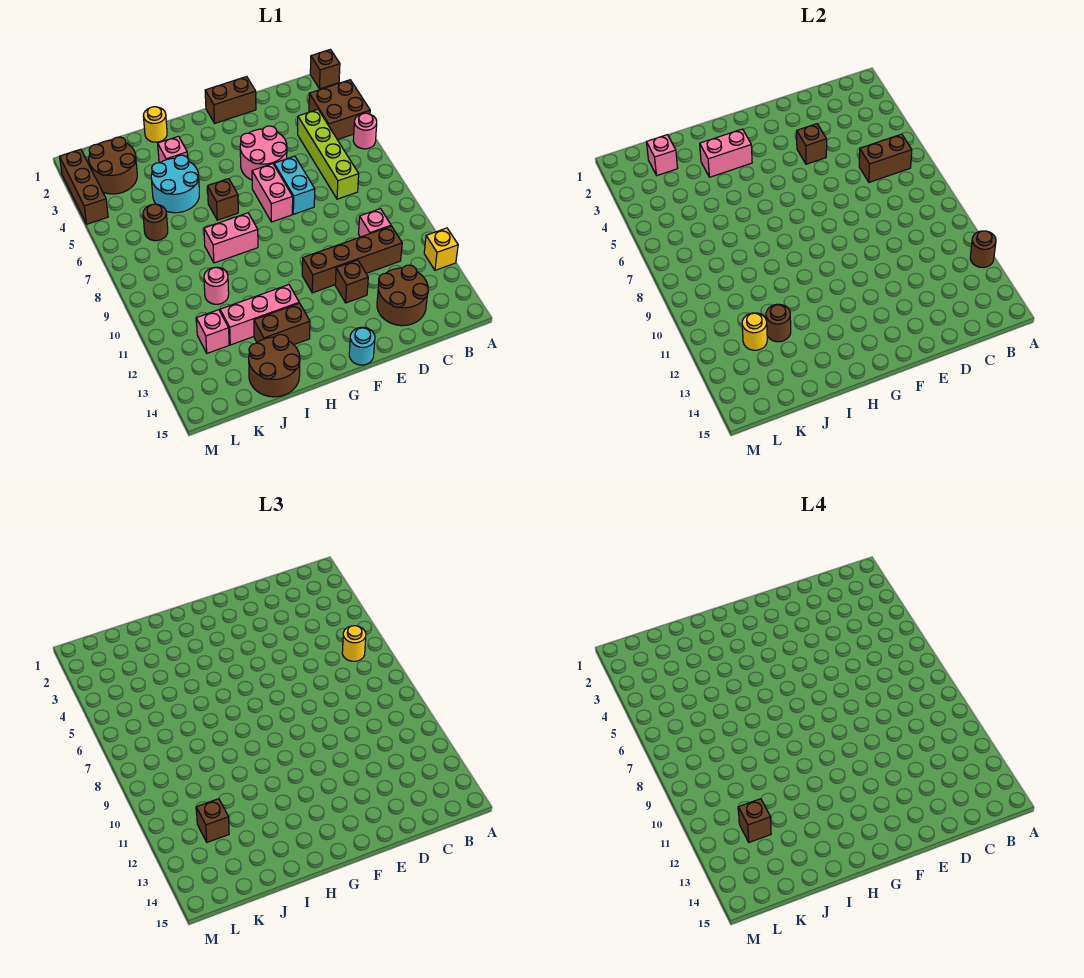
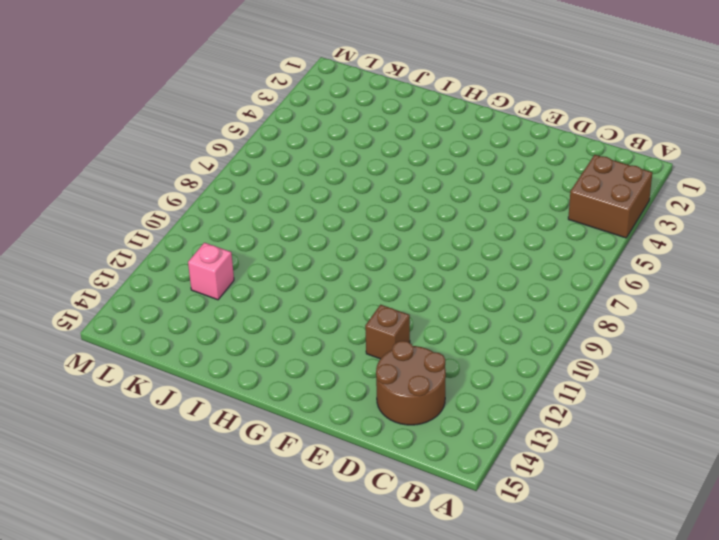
none -> brown brick A1 level 1
none -> pink round brick A5 level 1
none -> yellow brick A12 level 1
none -> lime brick C4:C7 level 1

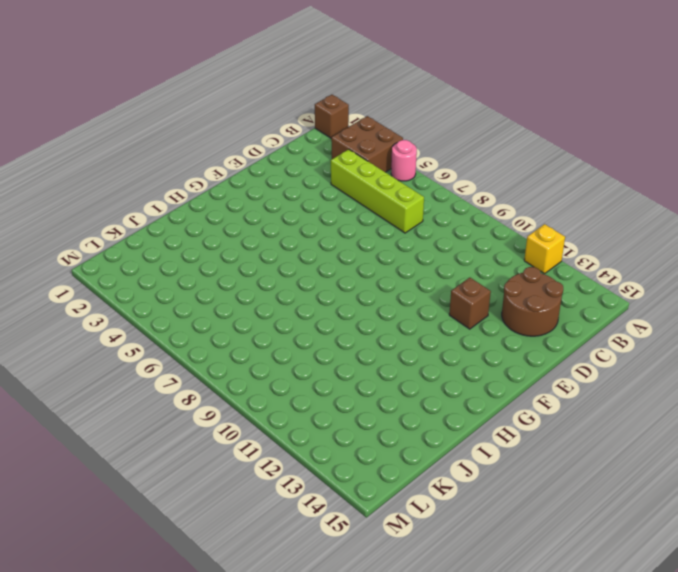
none -> pink brick C10 level 1
none -> brown brick C11:F11 level 1
none -> brown brick E1:F1 level 1
none -> pink round brick E4:F5 level 1

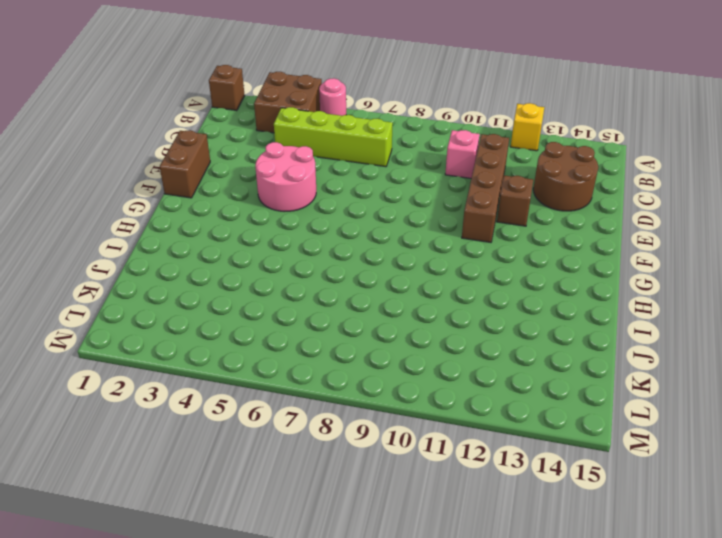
none -> cyan brick E6:E7 level 1
none -> pink brick F6:F7 level 1
none -> cyan round brick F15 level 1
none -> brown brick H6 level 1

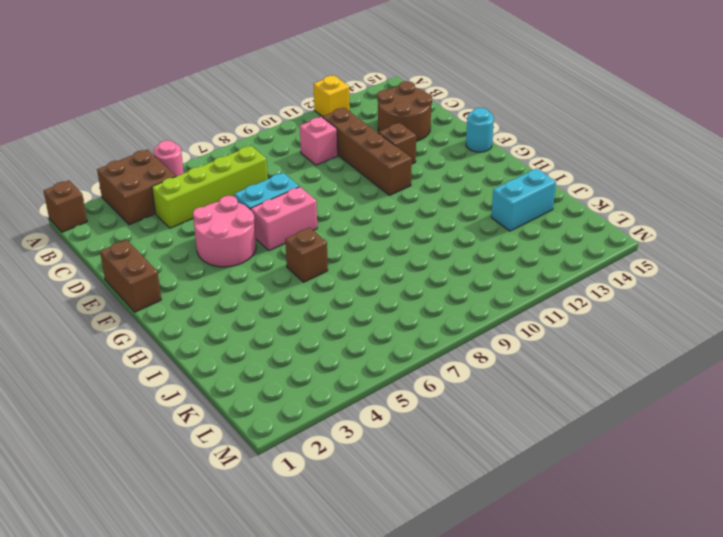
cyan brick J13:J14 level 1 -> brown round brick I14:J15 level 1
none -> pink brick H8:I8 level 1
none -> pink brick H12:J12 level 1
none -> brown brick H13:I13 level 1
none -> yellow round brick I1 level 1

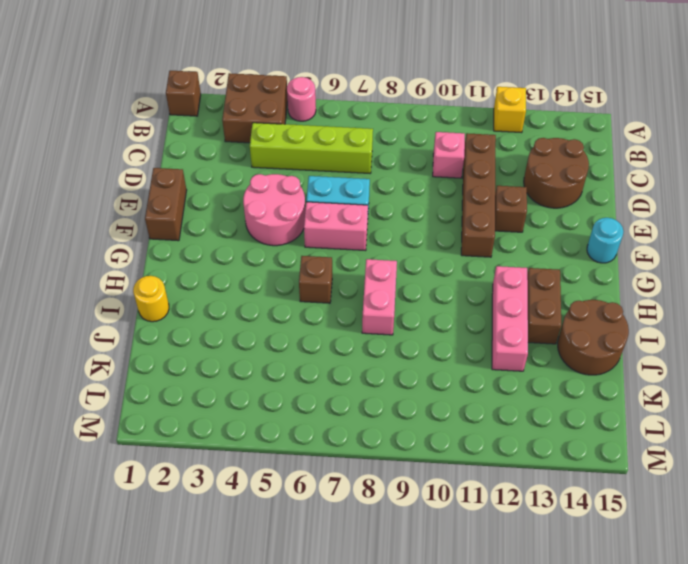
none -> pink brick I3 level 1
none -> cyan round brick I4:J5 level 1
none -> pink round brick J10 level 1
none -> brown round brick K2:L3 level 1

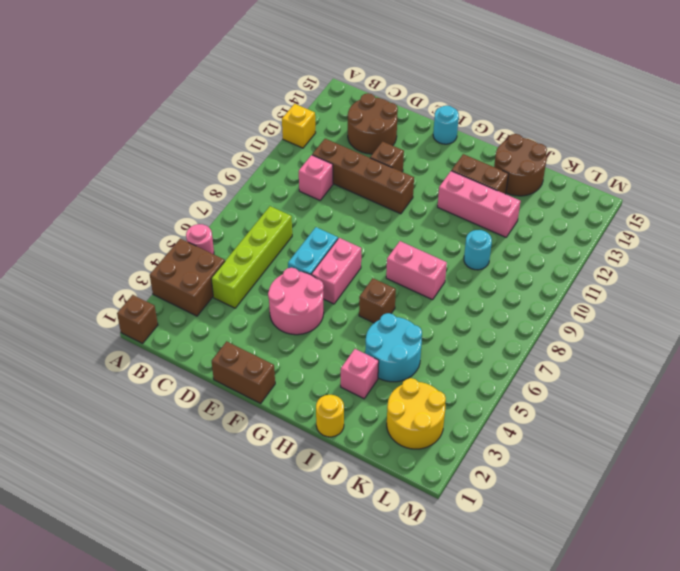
cyan round brick J10 level 1 -> pink round brick J10 level 1
yellow round brick K2:L3 level 1 -> brown round brick K2:L3 level 1
none -> brown round brick K6 level 1
none -> pink brick K12 level 1
none -> brown brick M2:M4 level 1
none -> brown round brick A12 level 2

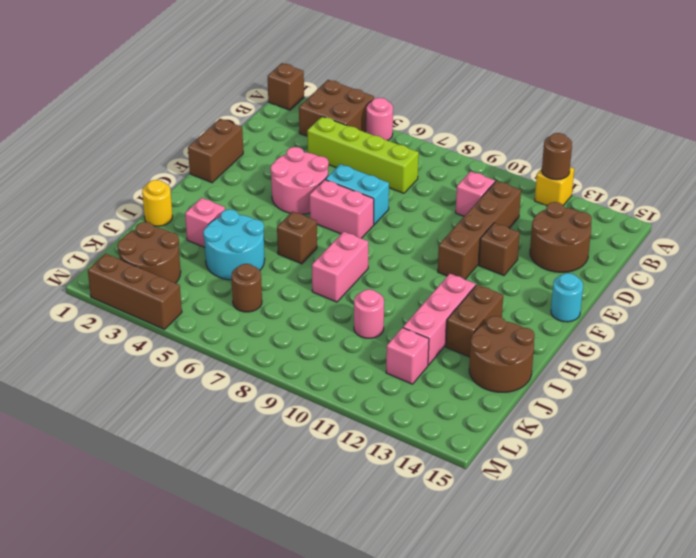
none -> brown brick B6:C6 level 2
none -> brown brick E4 level 2
none -> pink brick H3:I3 level 2
none -> brown round brick J12 level 2

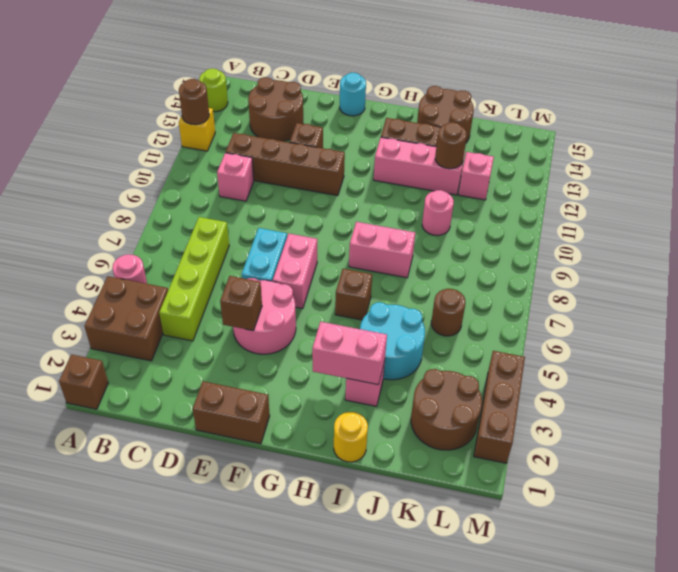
lime round brick A14 level 1 -> none
none -> brown brick B6:C6 level 2
none -> pink brick K2 level 2
none -> yellow round brick K12 level 2
none -> yellow round brick B6 level 3

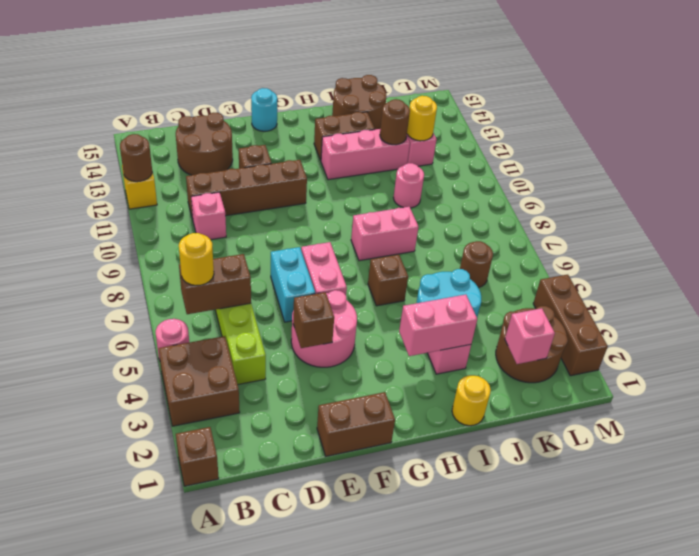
none -> brown brick K12 level 3
none -> brown brick K12 level 4

